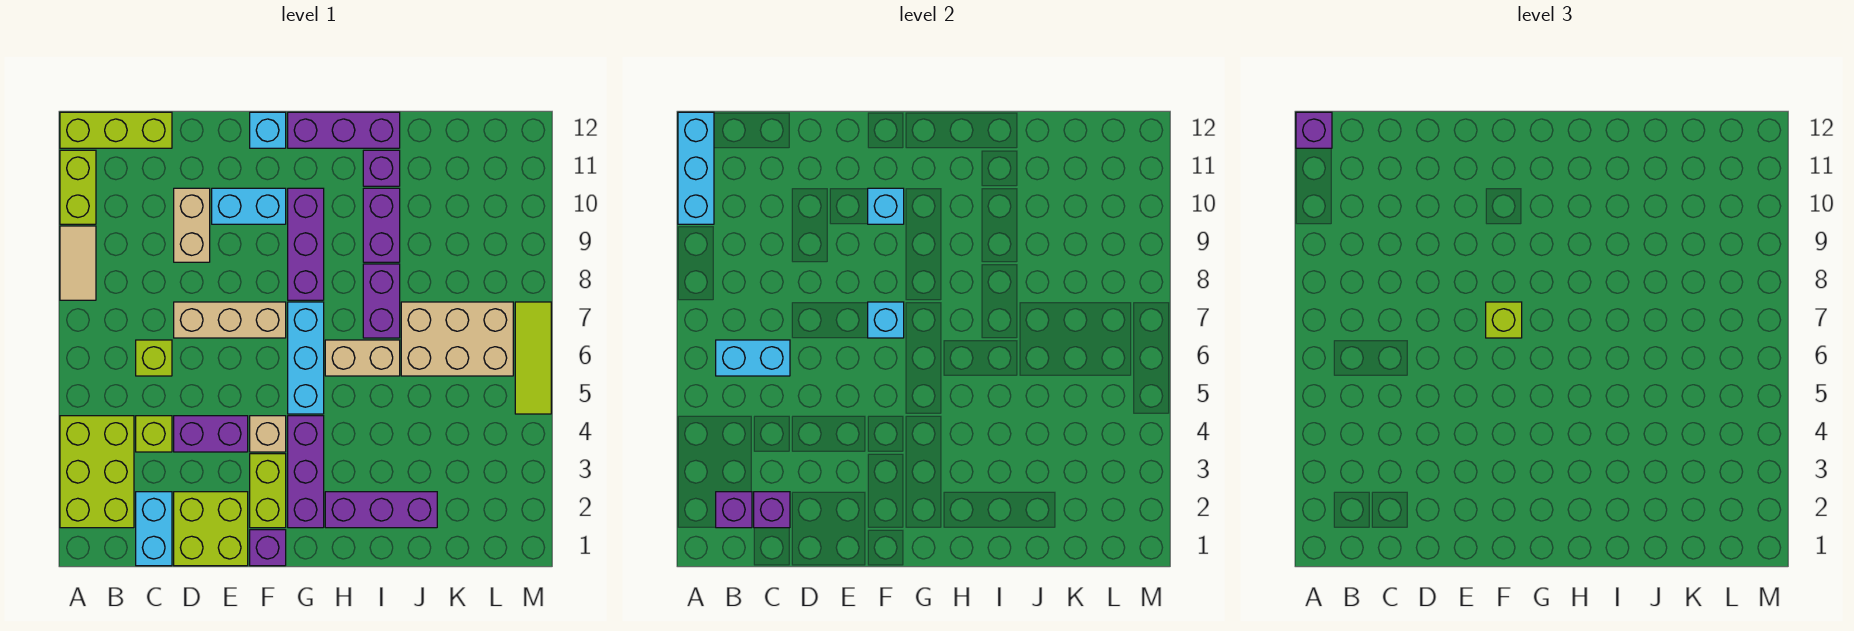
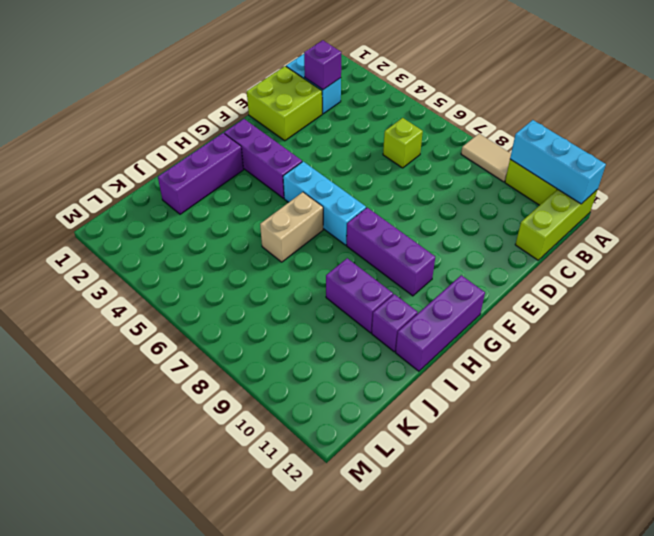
none -> lime brick A2:B4 level 1
none -> lime brick C4 level 1
none -> purple brick D4:E4 level 1
none -> tan brick D7:F7 level 1

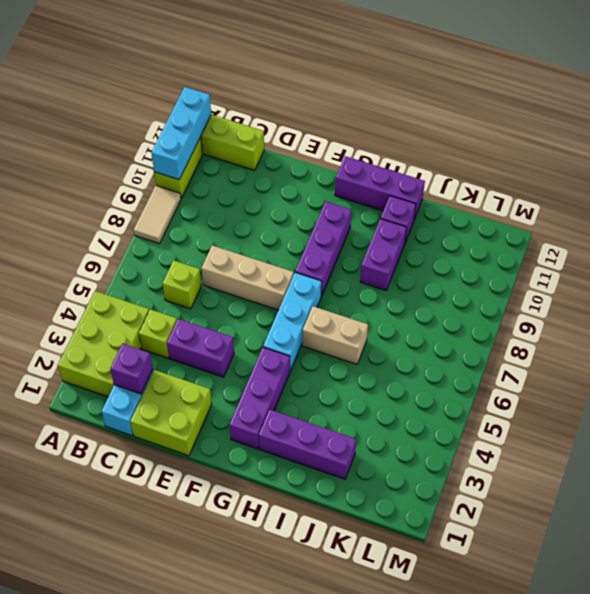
none -> tan brick D9:D10 level 1
none -> cyan brick E10:F10 level 1
none -> purple brick F1 level 1
none -> lime brick F2:F3 level 1

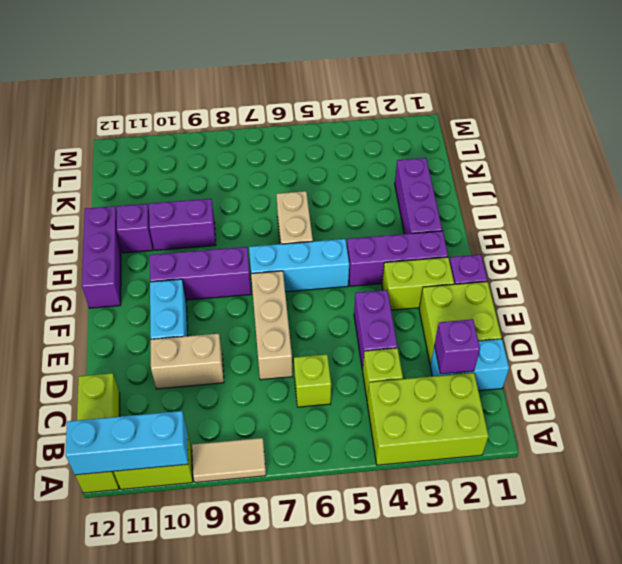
none -> tan brick F4 level 1
none -> cyan brick F12 level 1
none -> purple brick I7:I8 level 1
none -> tan brick J6:L7 level 1

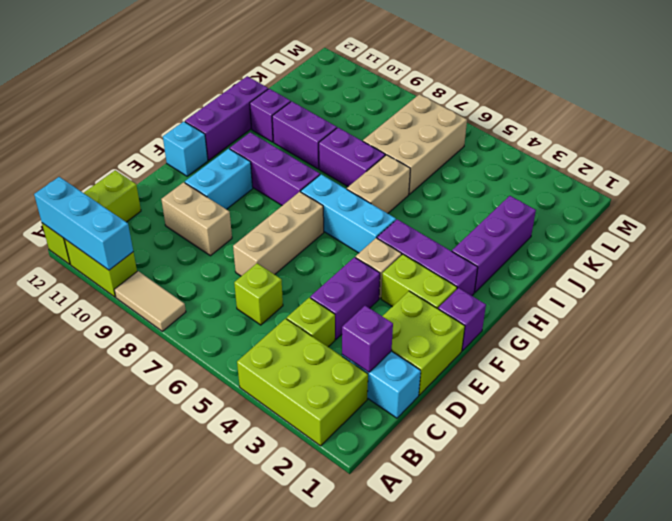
none -> lime tile M5:M7 level 1
none -> purple brick B2 level 2
none -> cyan brick B6:C6 level 2
none -> cyan brick F7 level 2

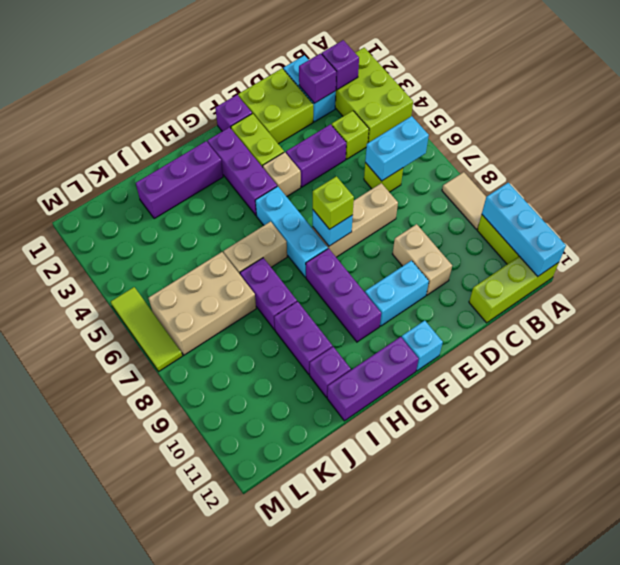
none -> cyan brick F10 level 2
none -> purple brick A12 level 3

